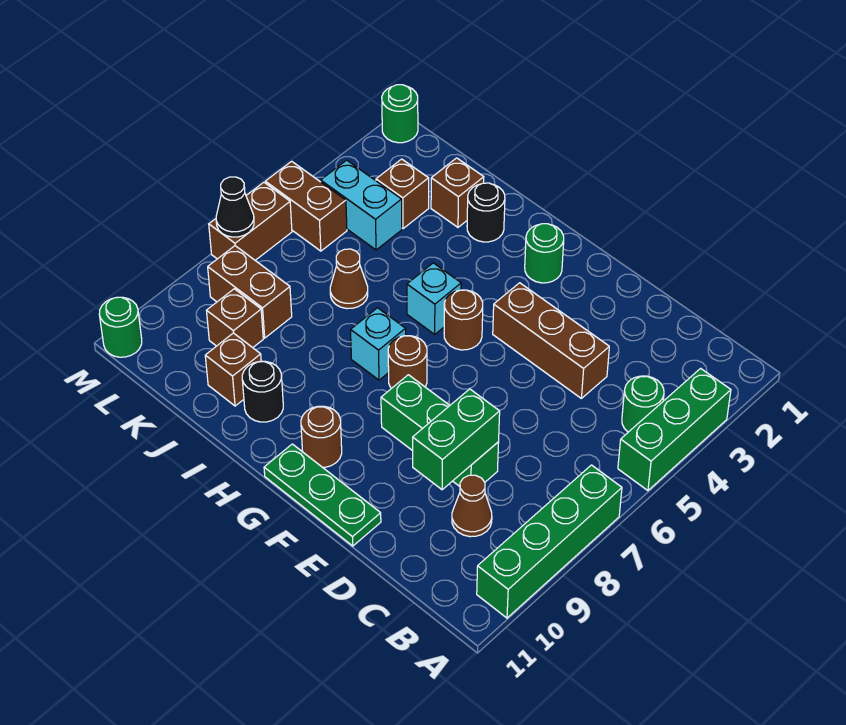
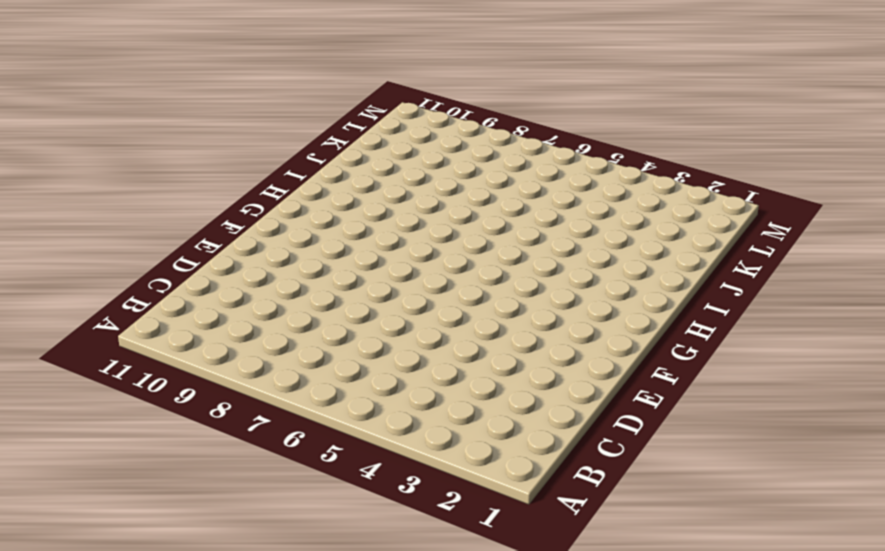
none -> green brick A3:A5 level 1
none -> green brick A7:A10 level 1
none -> green round brick B4 level 1

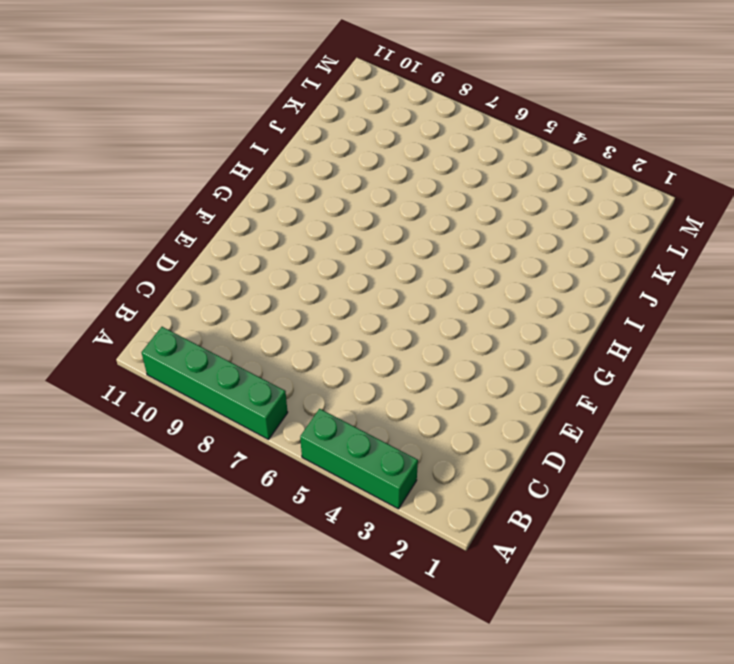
none -> green round brick B4 level 1
none -> brown cone C9 level 1
none -> brown brick D4:F4 level 1

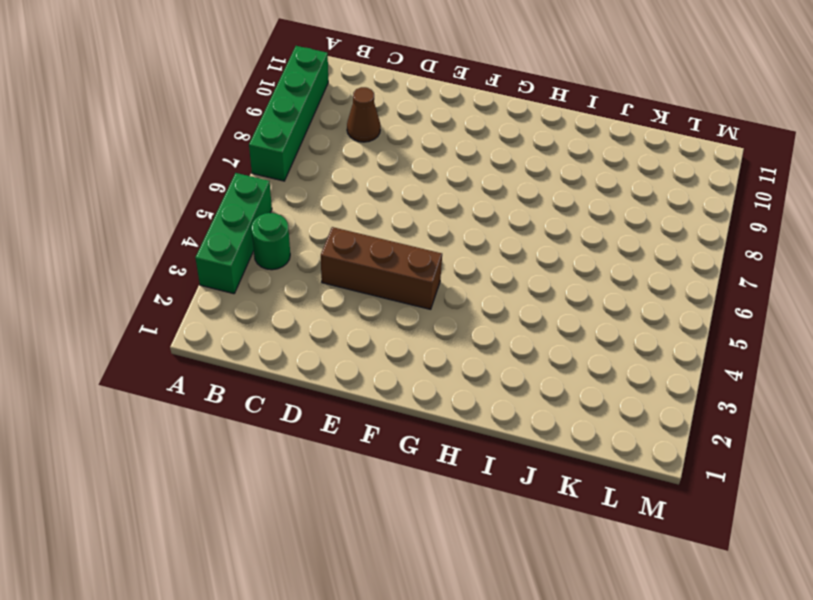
none -> green brick D8:F8 level 1
none -> green plate E11:G11 level 1
none -> green round brick G2 level 1

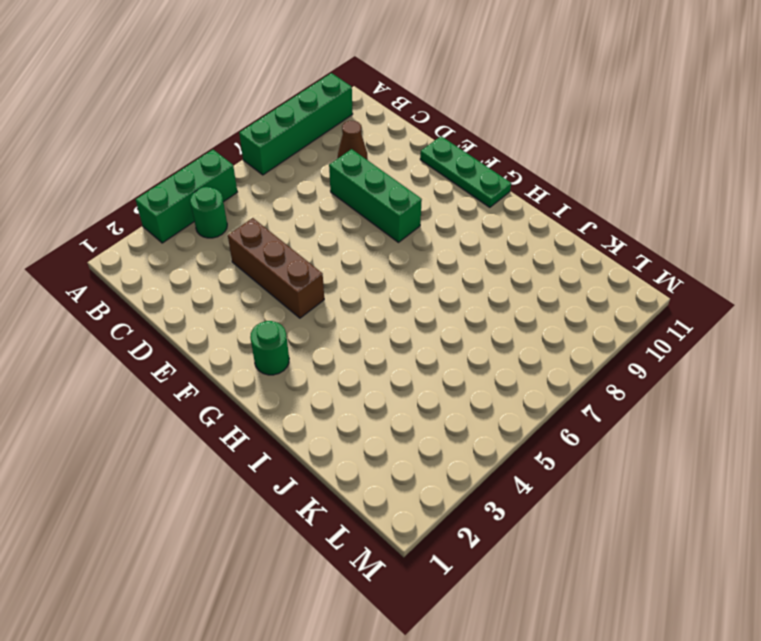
none -> brown round brick G5 level 1
none -> brown round brick G7 level 1
none -> brown round brick G10 level 1

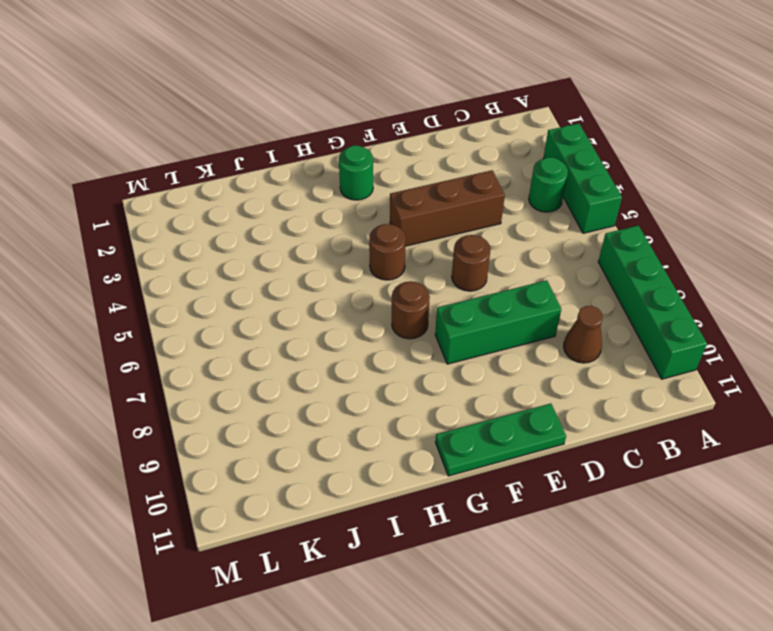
brown round brick E6 level 1 -> brown round brick G10 level 1
none -> cyan brick H5 level 1
none -> cyan brick H7 level 1
none -> black round brick I2 level 1

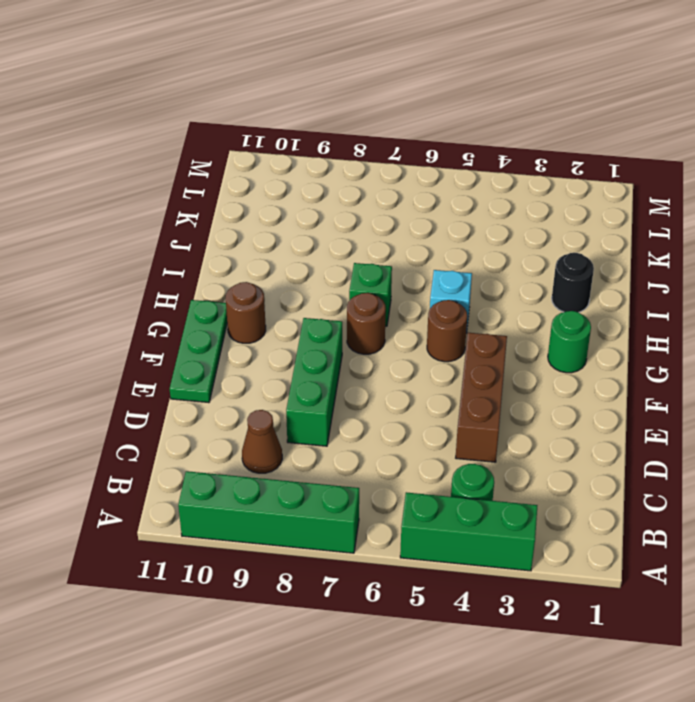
green brick H7 level 1 -> cyan brick H7 level 1
none -> black round brick I10 level 1
none -> brown brick J2 level 1
none -> brown cone J6 level 1

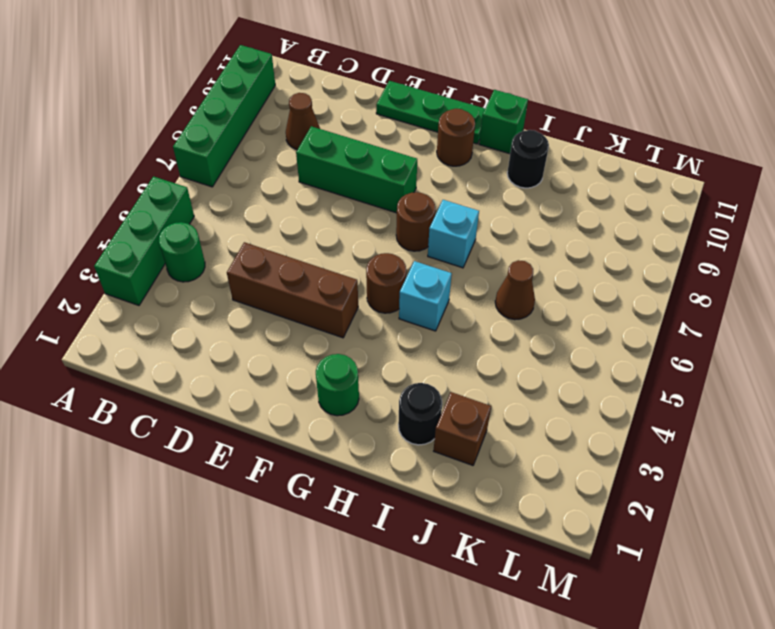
green brick H11 level 1 -> none
none -> brown brick J10 level 1
none -> brown brick K3 level 1
none -> cyan brick K4:L4 level 1

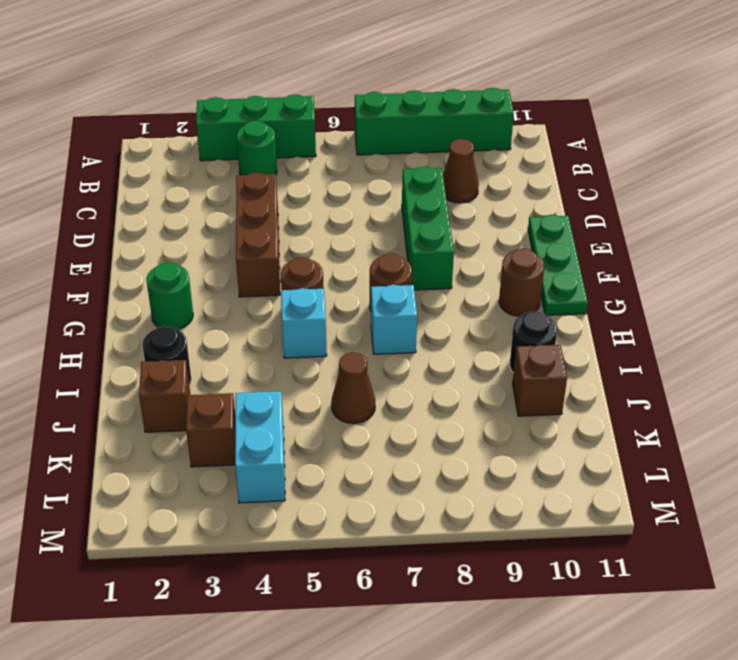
none -> brown brick K8:L8 level 1
none -> brown brick K9 level 1
none -> brown brick L5:M5 level 1

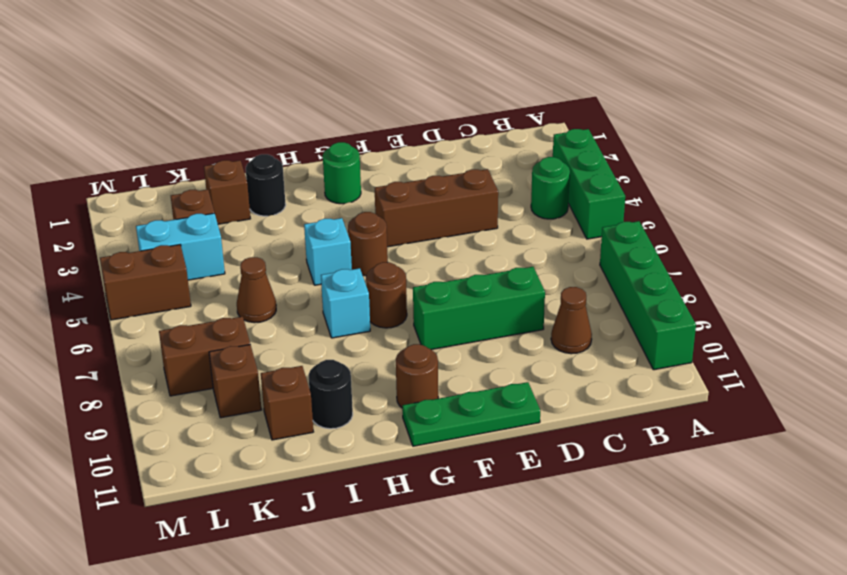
none -> green round brick M1 level 1
none -> brown brick M6:M7 level 1
none -> green round brick M11 level 1

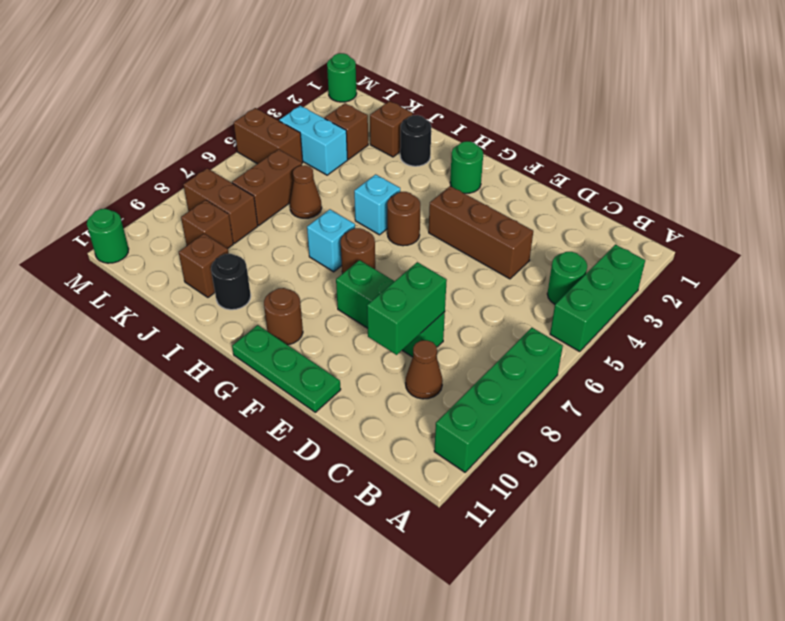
brown brick K6:K7 level 1 -> brown brick M6:M7 level 1
none -> black cone M7 level 2

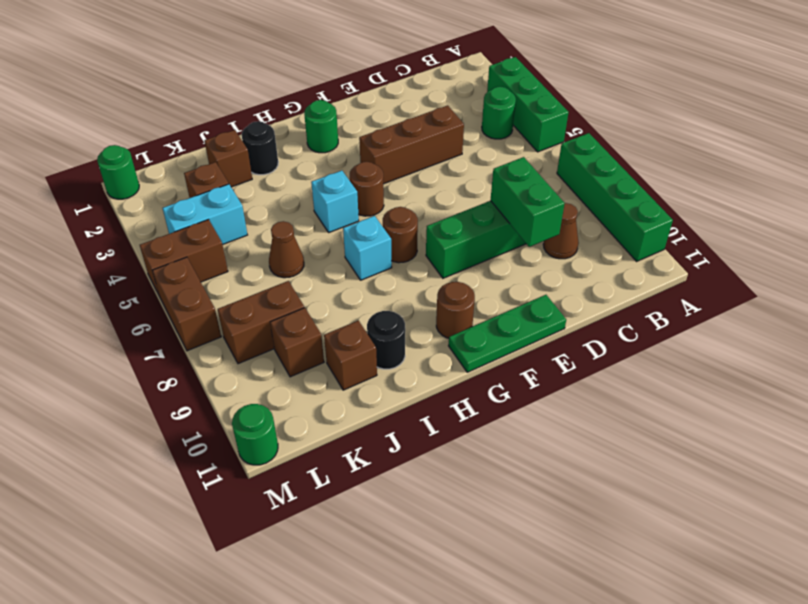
none -> black cone M7 level 2

